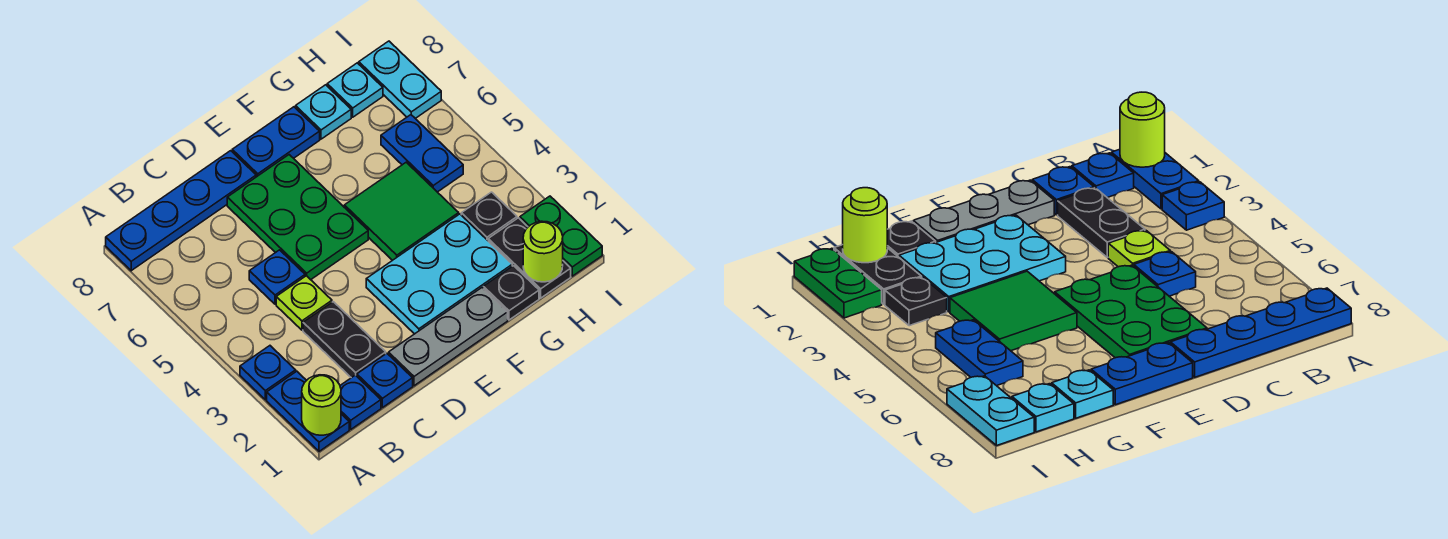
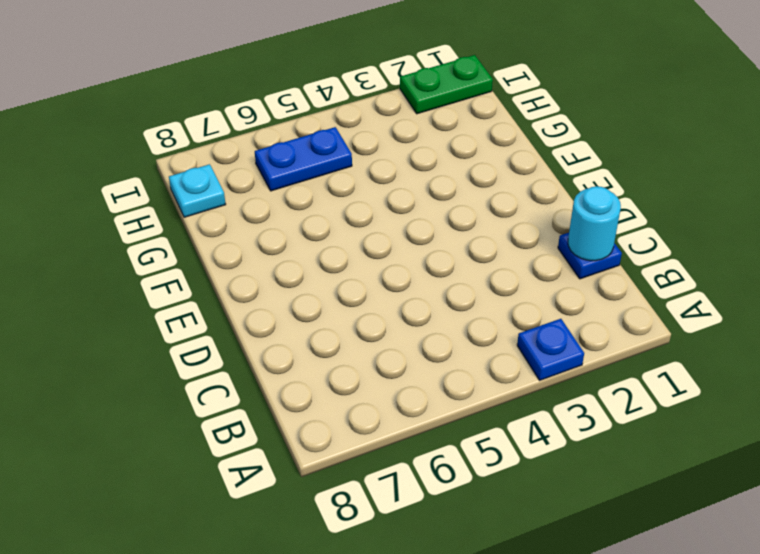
cyan round brick C1 level 2 -> none
none -> blue plate A1:A2 level 1
none -> blue plate A8:D8 level 1
none -> blue plate B1 level 1

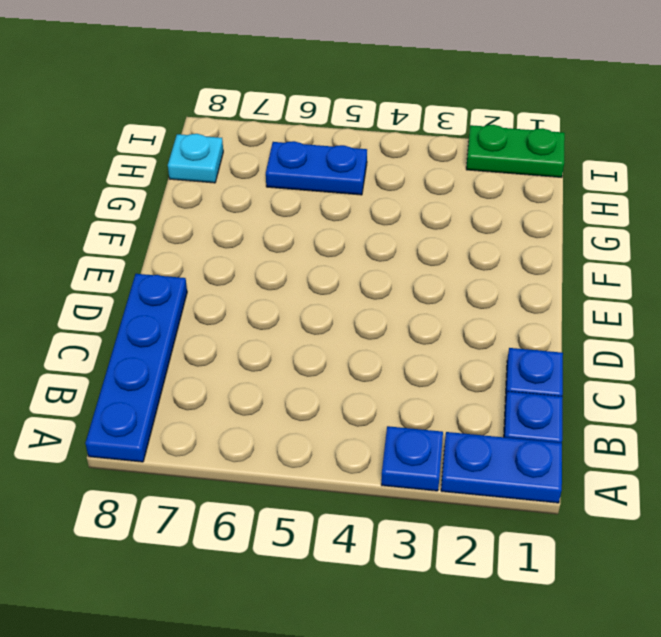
none -> black plate C2:C3 level 1
none -> lime plate C4 level 1
none -> blue plate C5 level 1

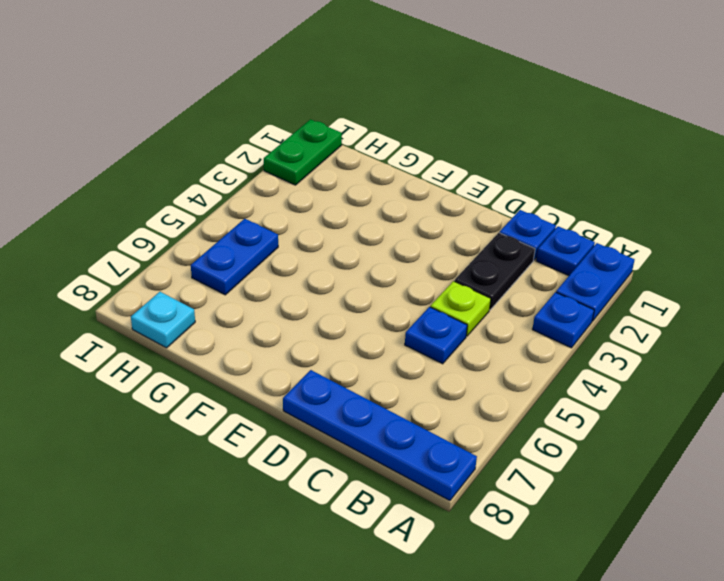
none -> grey plate D1:F1 level 1
none -> green plate D5:E7 level 1
none -> cyan plate E2:G3 level 1

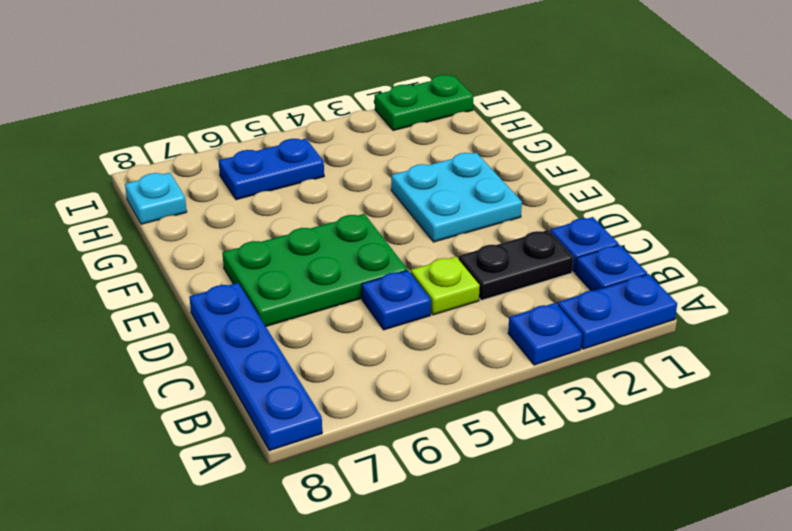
cyan plate E2:F3 level 1 -> cyan plate E2:G3 level 1
none -> grey plate D1:F1 level 1
none -> blue plate E8:F8 level 1
none -> green tile F4:G5 level 1

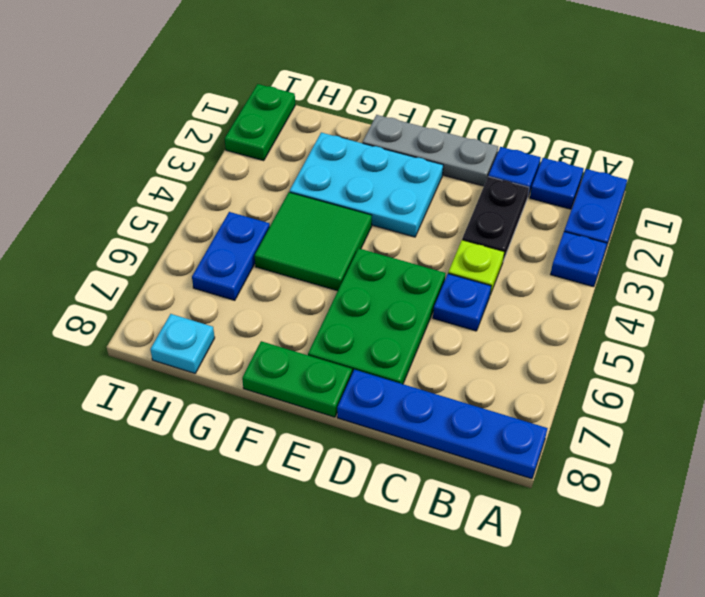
green plate E8:F8 level 1 -> blue plate E8:F8 level 1
none -> black plate G1 level 1
none -> cyan plate G8 level 1
none -> black plate H1:H2 level 1

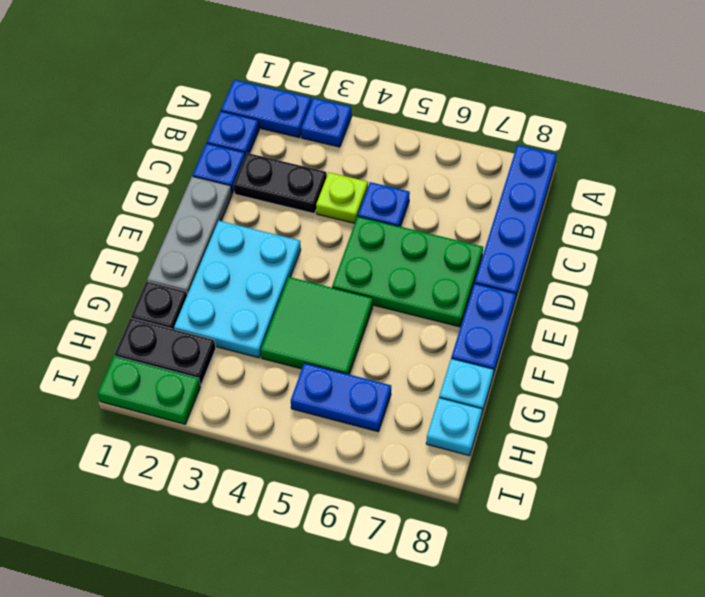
none -> black plate H3 level 1
none -> cyan plate I7:I8 level 1
none -> lime round brick A1 level 2

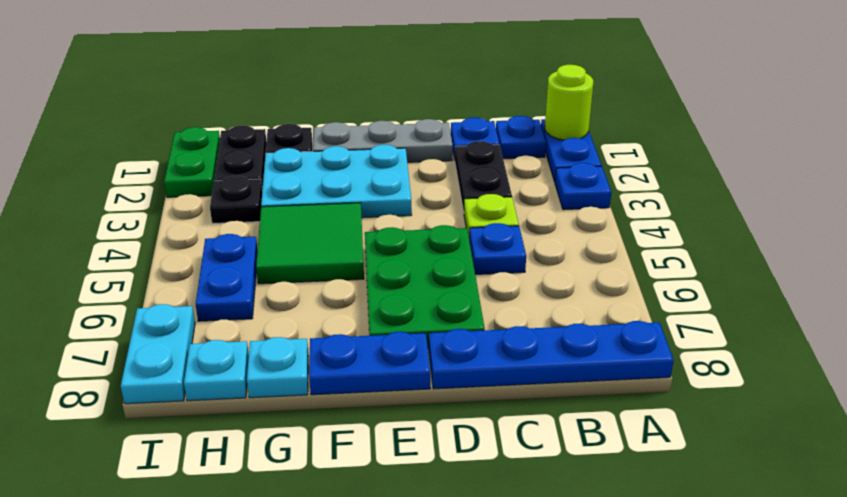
none -> lime round brick H1 level 2

